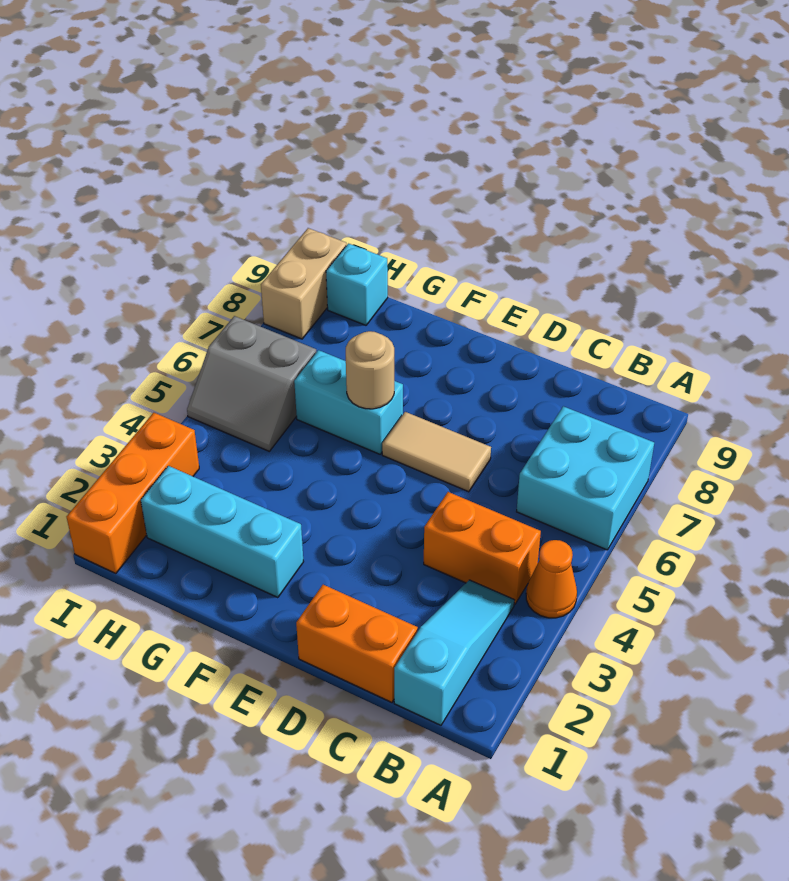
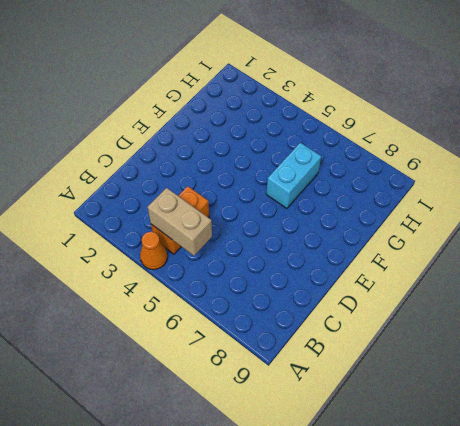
tan brick B4:B5 level 2 -> tan brick I8:I9 level 1
none -> cyan brick A6:B7 level 1
none -> cyan slope B1:B3 level 1 top 1
none -> orange brick C1:D1 level 1

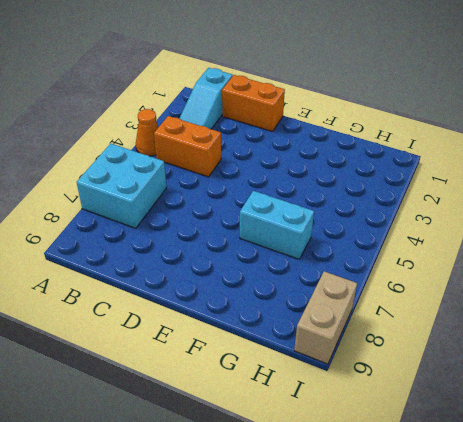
none -> tan tile D6:E6 level 1
none -> cyan brick F2:H2 level 1
none -> grey slope H5:I6 level 1 top 6

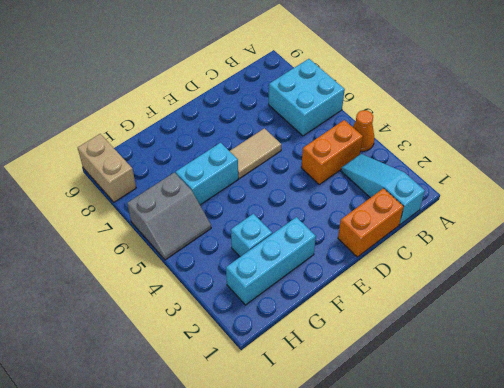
cyan brick G3 level 1 -> cyan brick H9 level 1
none -> orange brick I1:I3 level 1
none -> tan round brick F6 level 2

